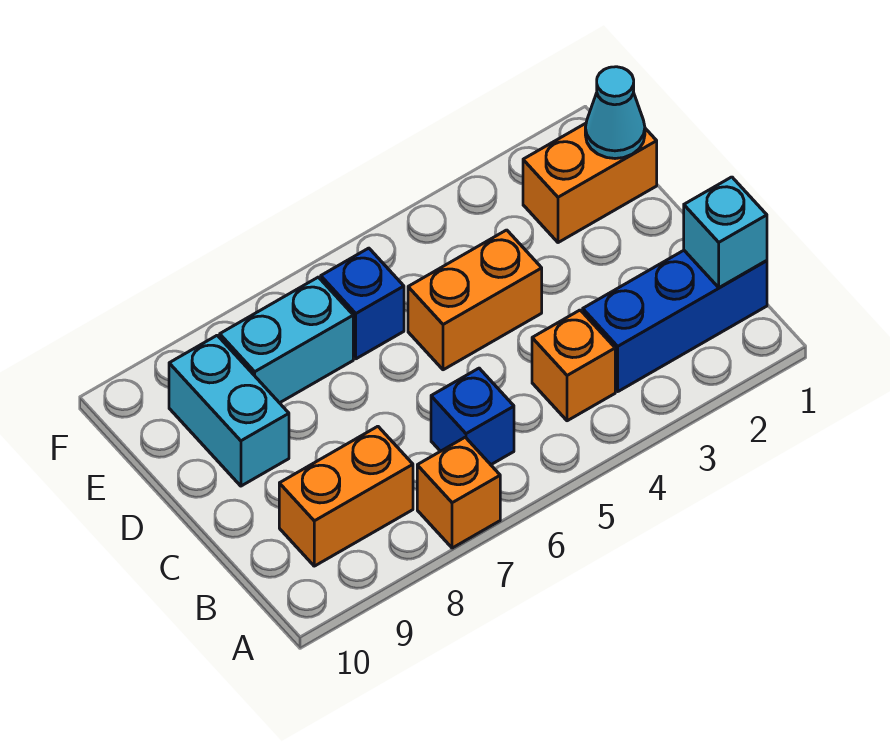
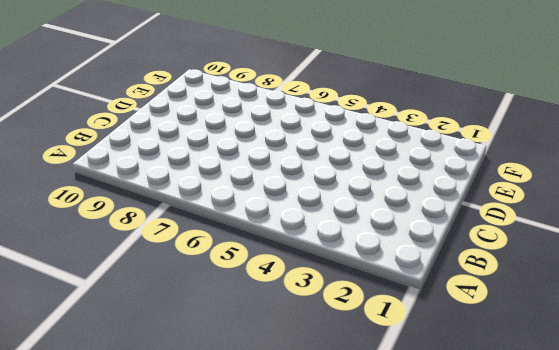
none -> orange brick A7 level 1
none -> blue brick B1:B3 level 1
none -> orange brick B4 level 1

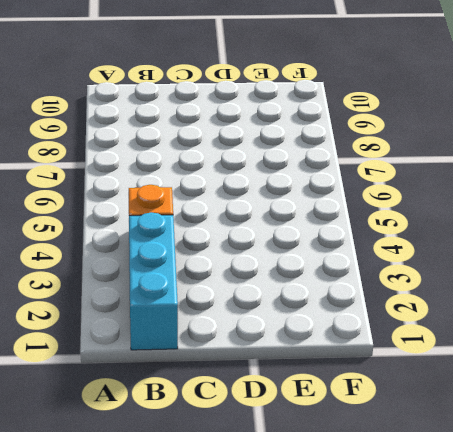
cyan brick B1:B3 level 1 -> blue brick B1:B3 level 1
none -> orange brick A7 level 1
none -> blue brick B6 level 1
none -> orange brick B8:B9 level 1

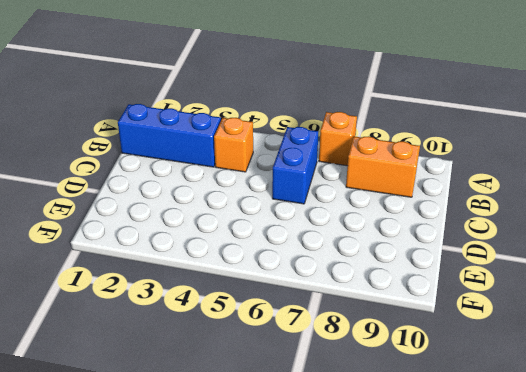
blue brick B6:C6 level 1 -> blue brick B6 level 1
none -> orange brick D4:D5 level 1
none -> cyan brick D9:E9 level 1
none -> orange brick E1:E2 level 1

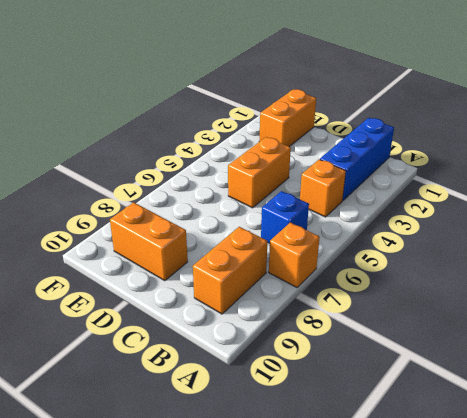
orange brick D9:E9 level 1 -> cyan brick D9:E9 level 1
none -> blue brick E6 level 1
none -> cyan brick E7:E8 level 1
none -> cyan brick B1 level 2

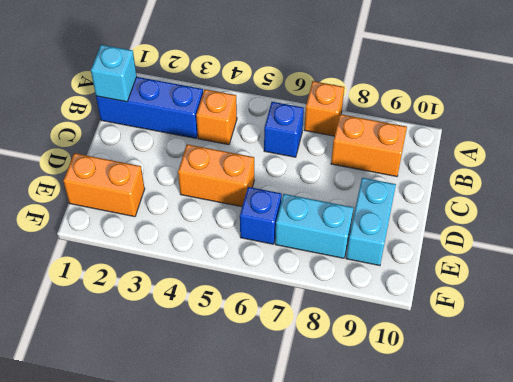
none -> cyan cone E1 level 2

